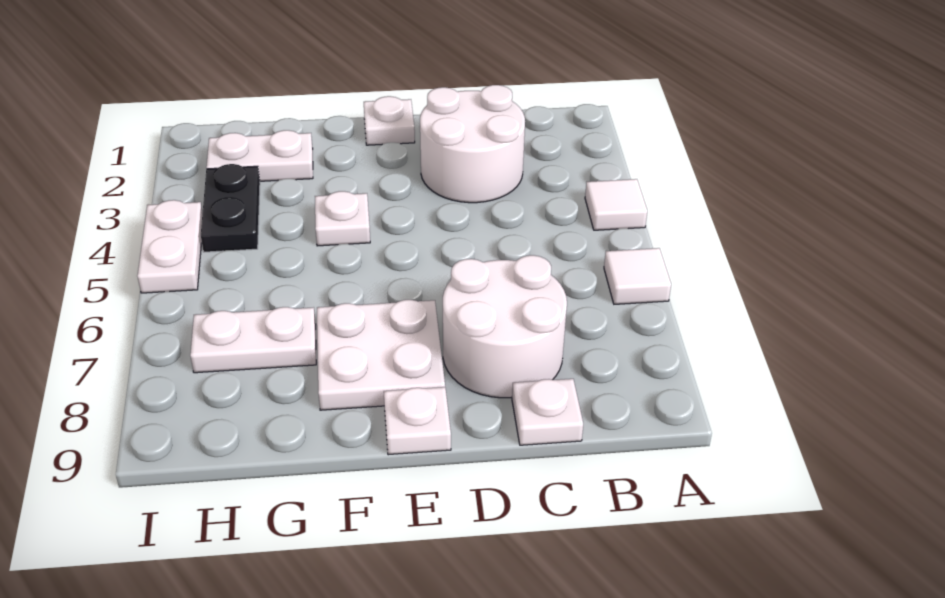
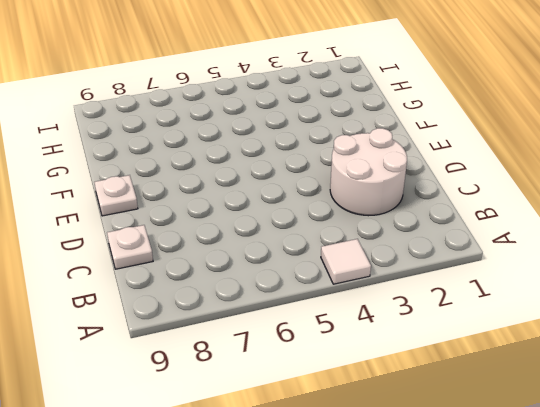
none -> white tile A6 level 1
none -> white round brick C7:D8 level 1
none -> white plate E1 level 1

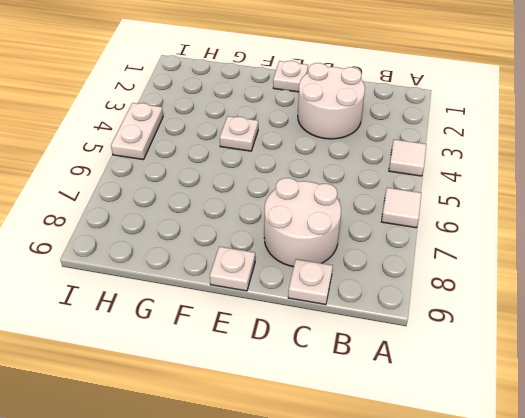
none -> white plate E7:F8 level 1
none -> white plate G2:H2 level 1
none -> white plate G7:H7 level 1

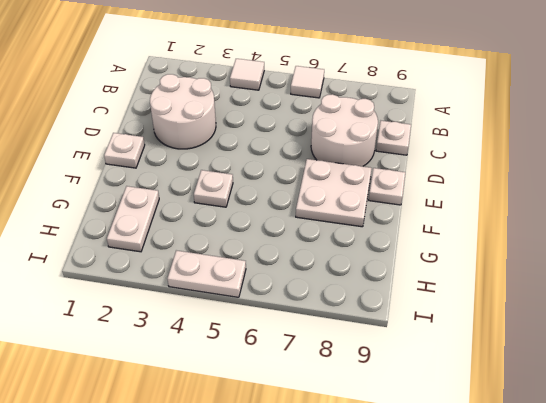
none -> white plate G7:H7 level 1
none -> black plate H3:H4 level 1

